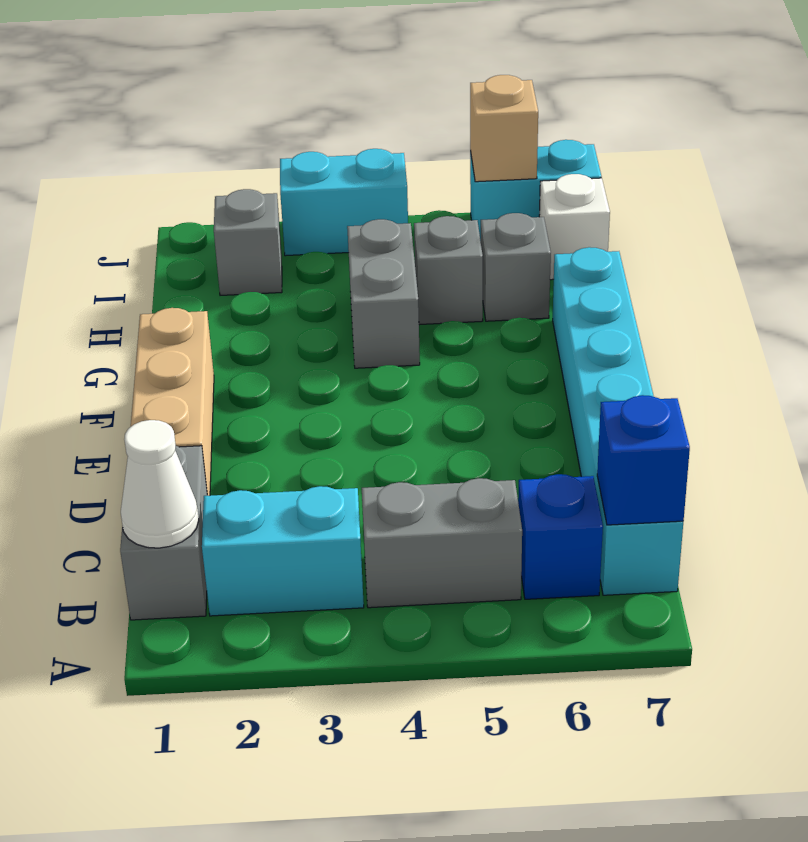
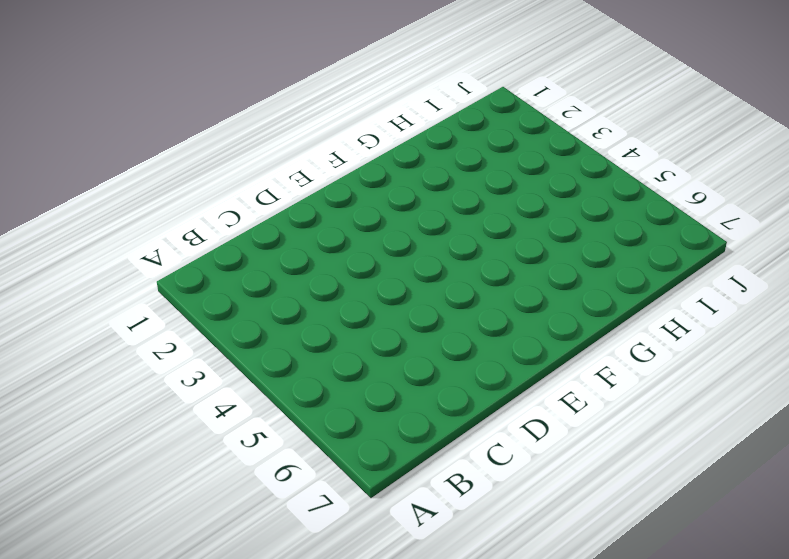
none -> grey brick B1:C1 level 1
none -> cyan brick B2:B3 level 1
none -> grey brick B4:B5 level 1

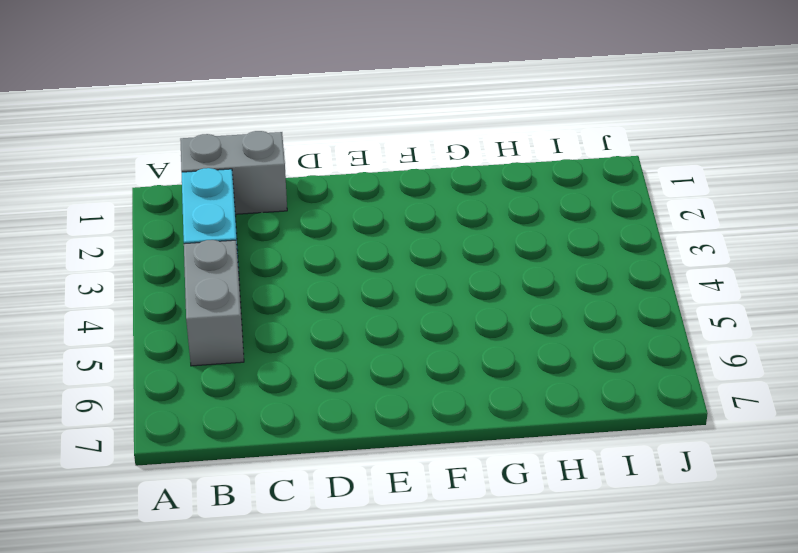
none -> blue brick B6 level 1
none -> cyan brick B7:G7 level 1
none -> tan brick D1:F1 level 1

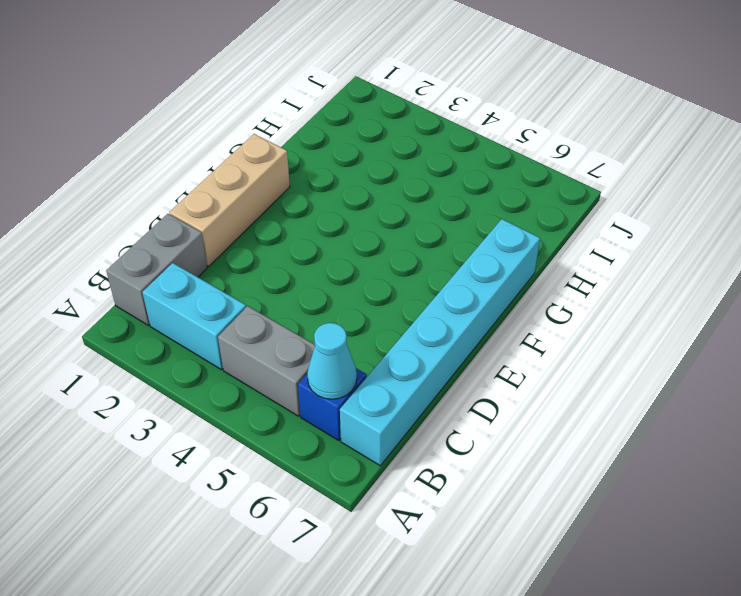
cyan cone B6 level 2 -> none
none -> grey brick G4:H4 level 1
none -> grey brick H5 level 1
none -> grey brick H6 level 1

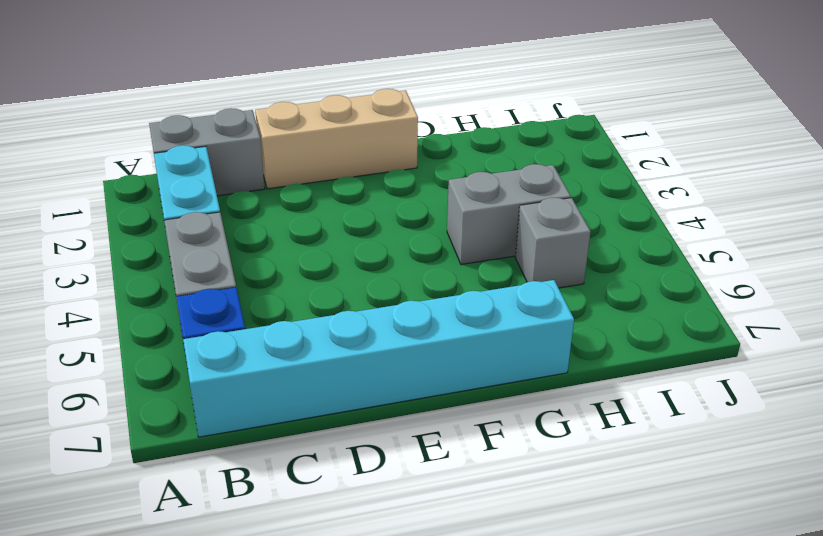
none -> grey brick H6 level 1
none -> grey brick I2 level 1
none -> white brick I7 level 1

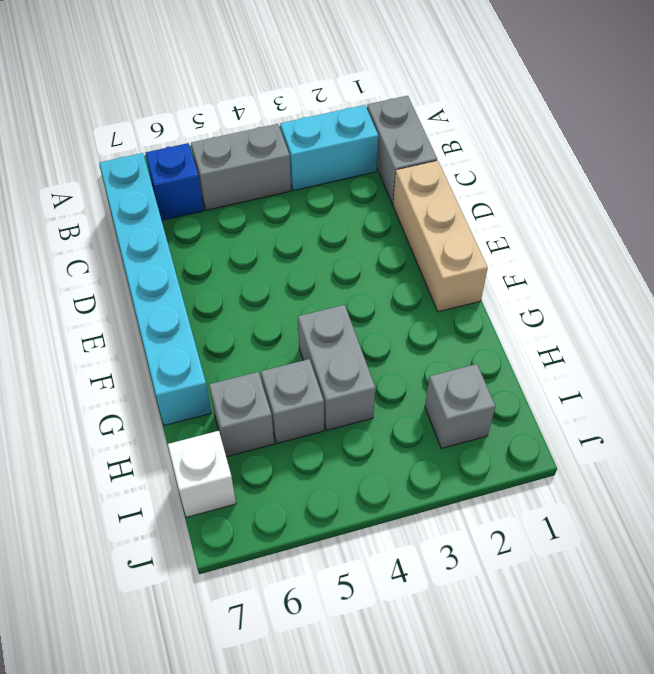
none -> cyan brick J3:J4 level 1
none -> cyan brick J6:J7 level 1
none -> white cone B1 level 2

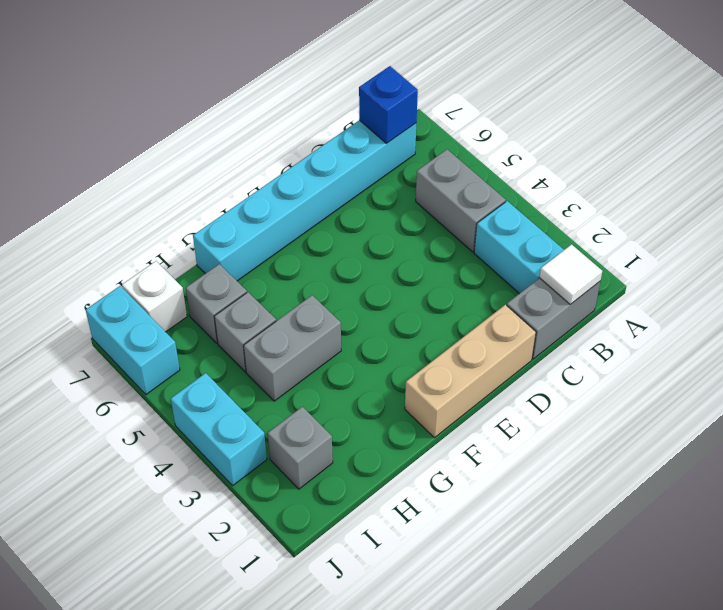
white tile B1 level 2 -> white cone B1 level 2
none -> blue brick B6 level 1
none -> tan brick J6 level 2

